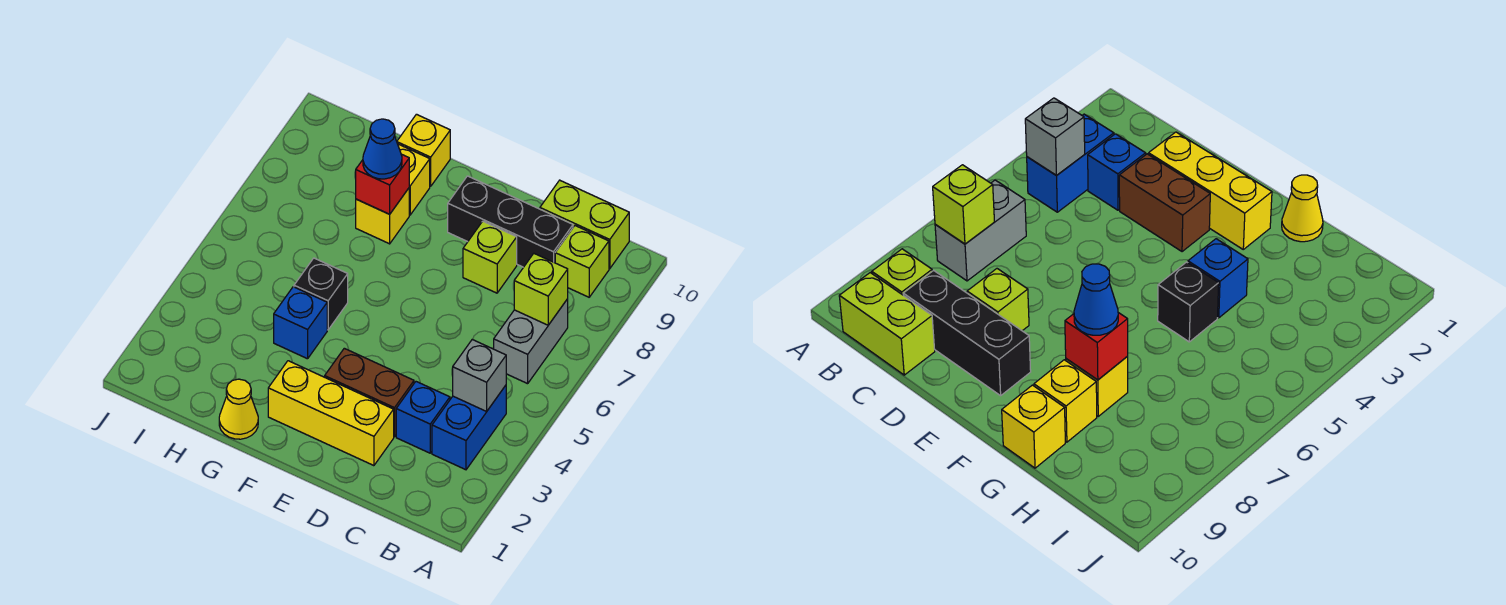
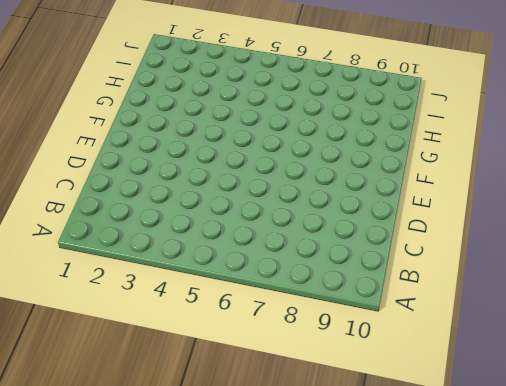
none -> blue brick B3:B4 level 1
none -> grey brick B6:B7 level 1
none -> lime brick B9 level 1

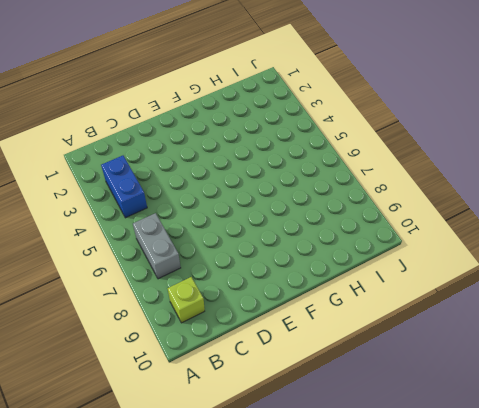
none -> lime brick B10:C10 level 1
none -> blue brick C3 level 1
none -> black brick C9:E9 level 1

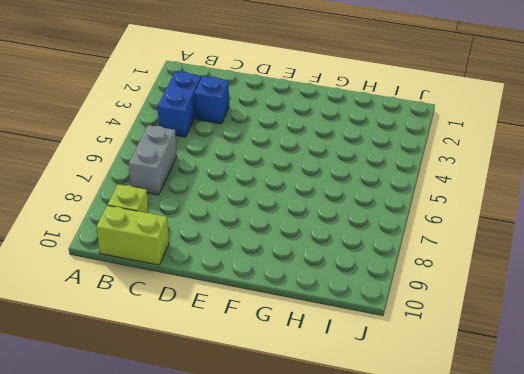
none -> black brick C9:E9 level 1
none -> yellow brick D2:F2 level 1
none -> brown brick D3:E3 level 1

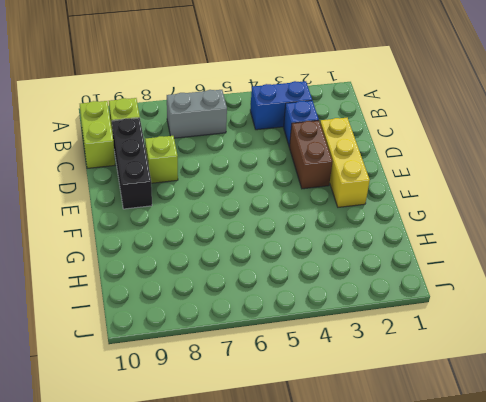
none -> yellow cone G1 level 1
none -> blue brick G4 level 1
none -> black brick G5 level 1

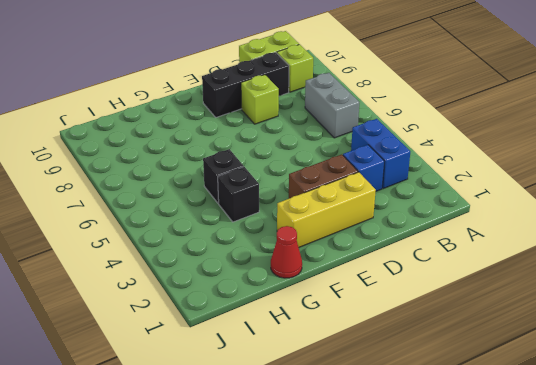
red cone G1 level 1 -> yellow cone G1 level 1
black brick G4 level 1 -> blue brick G4 level 1
none -> yellow brick G8 level 1
none -> yellow brick G9 level 1
none -> yellow brick G10 level 1

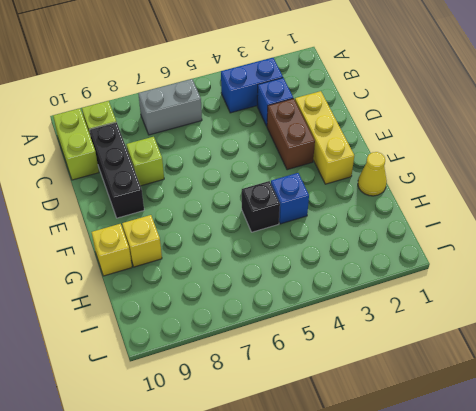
none -> yellow brick G8 level 1
none -> grey brick B4 level 2
none -> lime brick B7 level 2

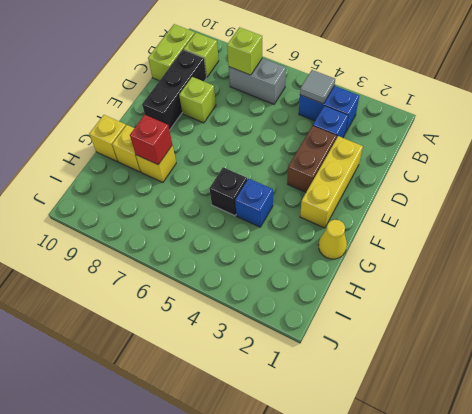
grey tile B4 level 2 -> grey brick B4 level 2
none -> blue cone G8 level 3

